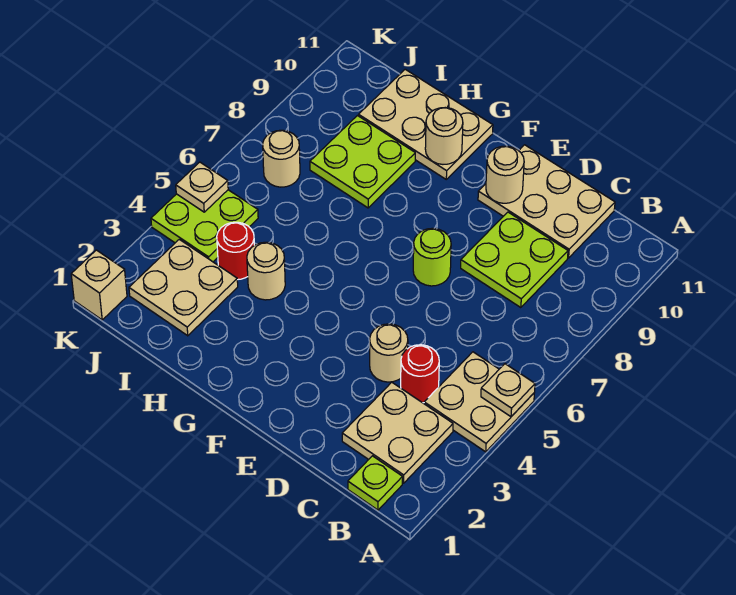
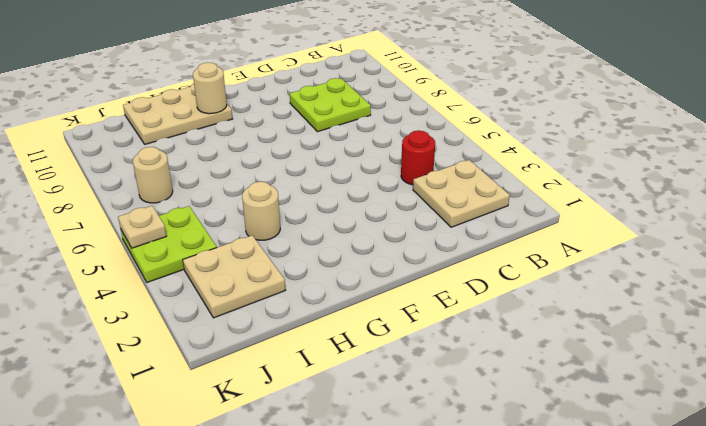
none -> tan plate A4:B5 level 1
none -> lime plate B1 level 1
none -> tan plate C10:E11 level 1

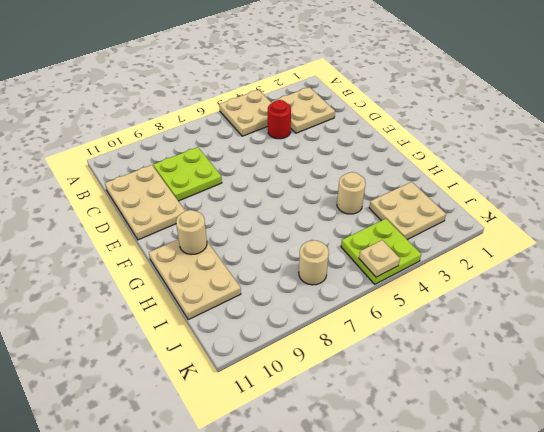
none -> lime plate B1 level 1
none -> tan round brick D4 level 1
none -> lime round brick E7 level 1

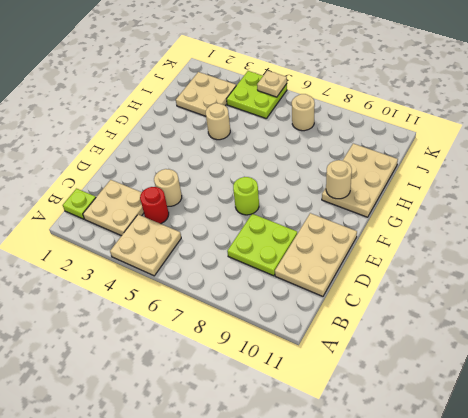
none -> lime plate H8:I9 level 1
none -> red round brick I4 level 1
none -> tan brick K1 level 1

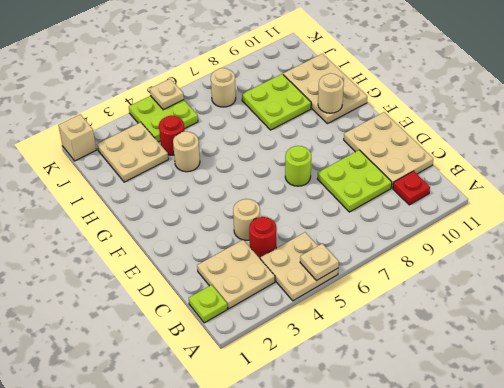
red plate B10 level 1 -> none
none -> tan round brick E10 level 2

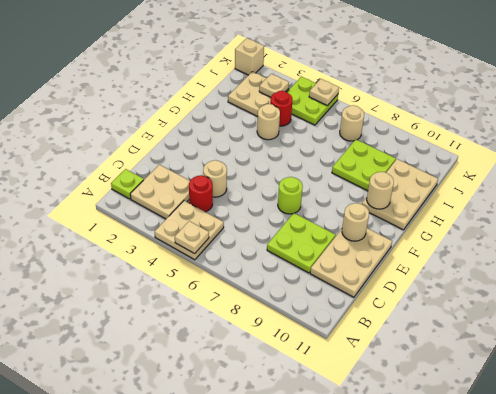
tan plate J3 level 2 -> none

